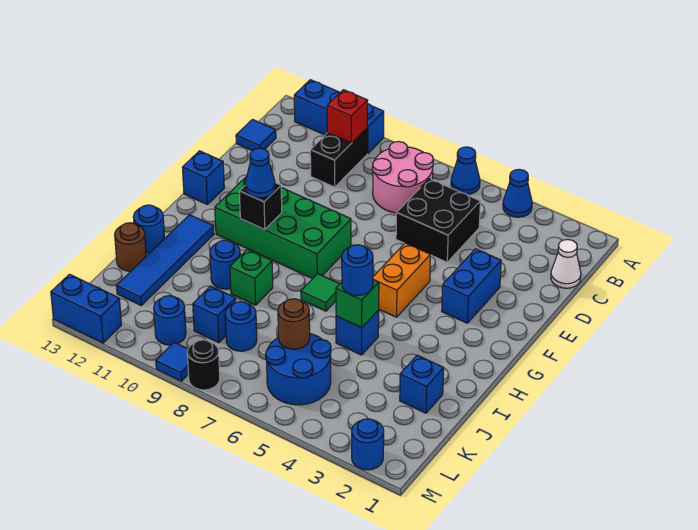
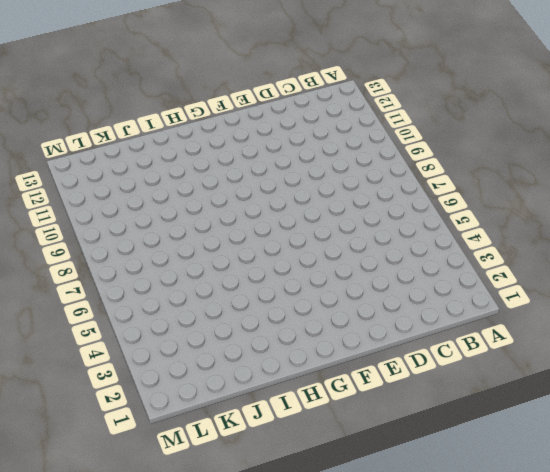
none -> blue cone A4 level 1
none -> blue cone A6 level 1
none -> blue brick A10:A12 level 1
none -> pink round brick B7:C8 level 1

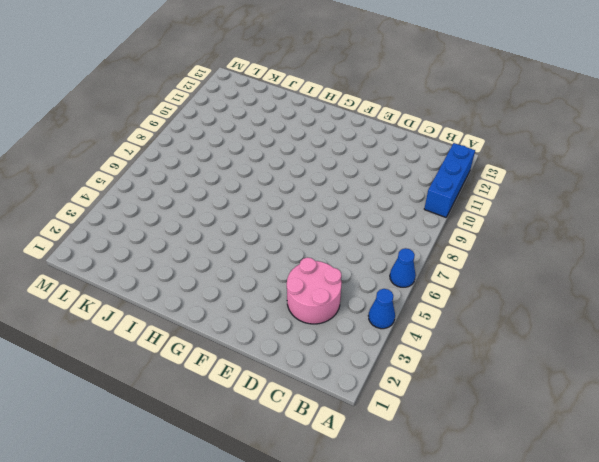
pink round brick C3:D4 level 1 -> pink round brick B7:C8 level 1
none -> black brick B10:C10 level 1
none -> white cone C1 level 1
none -> black brick C5:D6 level 1
none -> blue tile C13 level 1

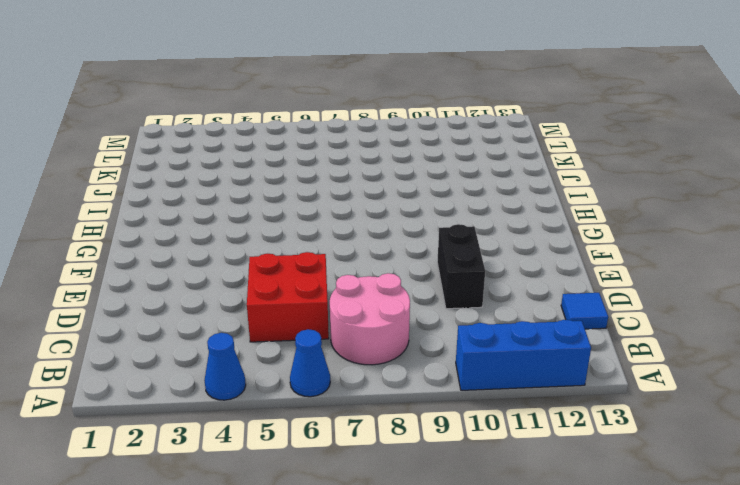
red brick C5:D6 level 1 -> black brick C5:D6 level 1
black brick D10:E10 level 1 -> black brick B10:C10 level 1
none -> white cone C1 level 1
none -> blue brick E3:F3 level 1
none -> orange brick F5:G5 level 1
none -> green brick F8:G11 level 1

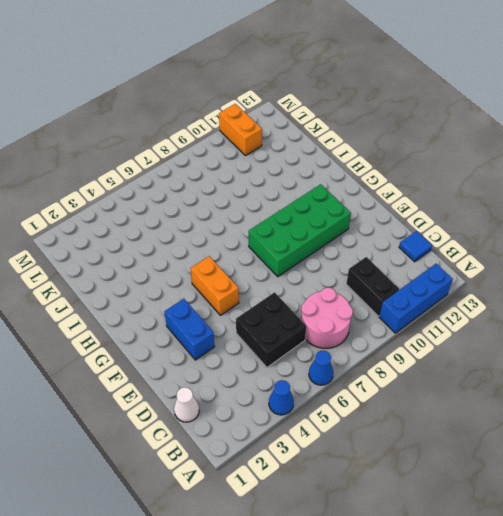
orange brick L11:M11 level 1 -> none
none -> blue brick F13 level 1
none -> green tile H7 level 1
none -> blue tile H12:K12 level 1
none -> blue brick I5 level 1

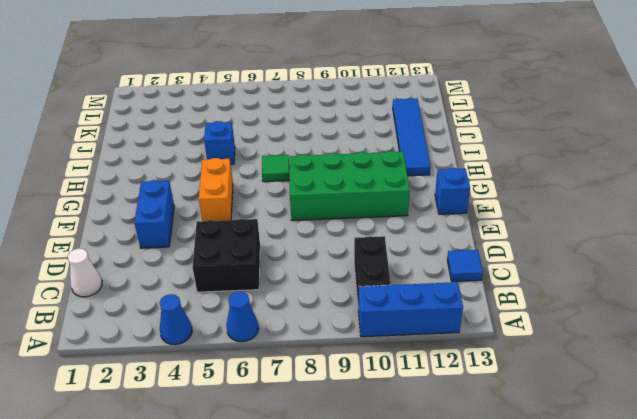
none -> pink round brick B7:C8 level 1
none -> green brick I9 level 1
none -> blue round brick I10 level 1
none -> blue round brick I13 level 1

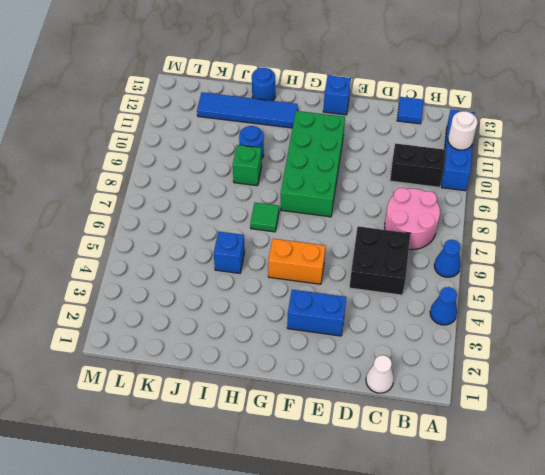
white round brick A11 level 2 -> none
none -> blue brick J2 level 1
none -> brown round brick J13 level 1
none -> blue round brick K5:L6 level 1
none -> blue round brick K8 level 1

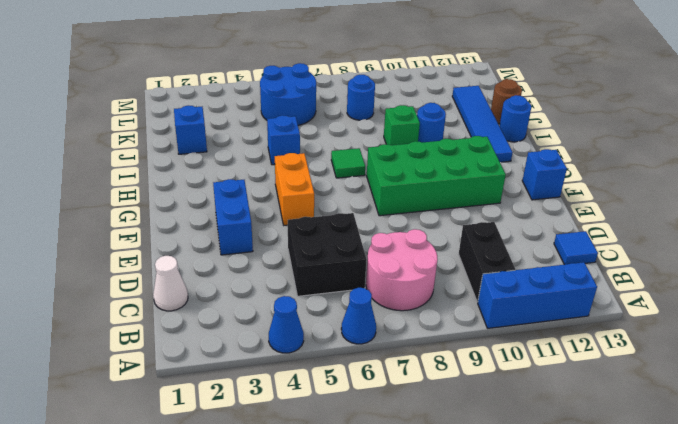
none -> blue brick K9 level 1
none -> blue round brick L10 level 1
none -> blue round brick M2 level 1
none -> black round brick M8 level 1

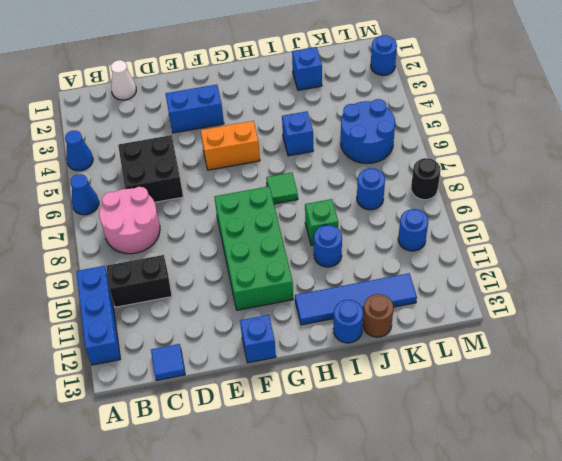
none -> blue brick K9 level 1
none -> blue tile M9 level 1
none -> blue brick M12:M13 level 1
none -> red brick B10 level 2

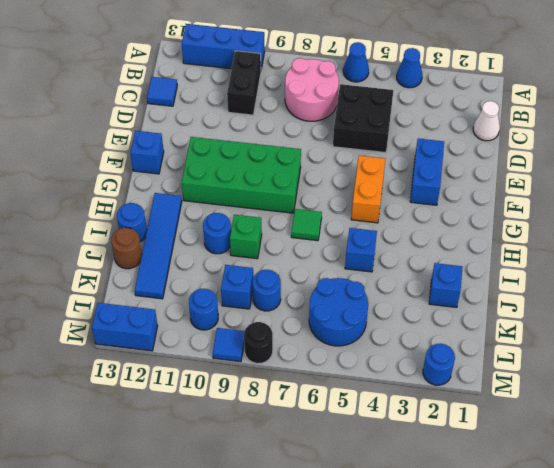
none -> red brick B10 level 2
none -> black brick G10 level 2
none -> green brick I5 level 2
none -> brown round brick K6 level 2

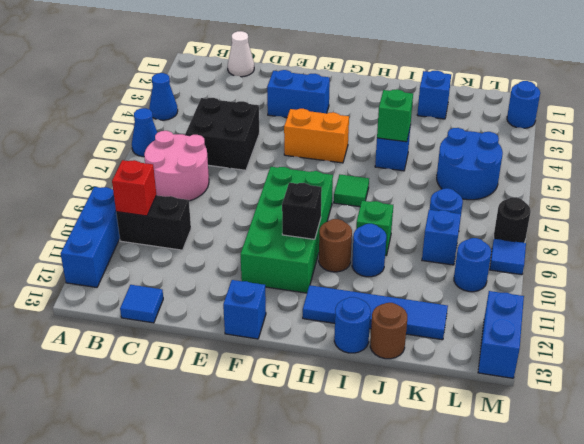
brown round brick H10 level 1 -> brown round brick K6 level 2
none -> blue cone G10 level 3
none -> blue round brick I5 level 3

